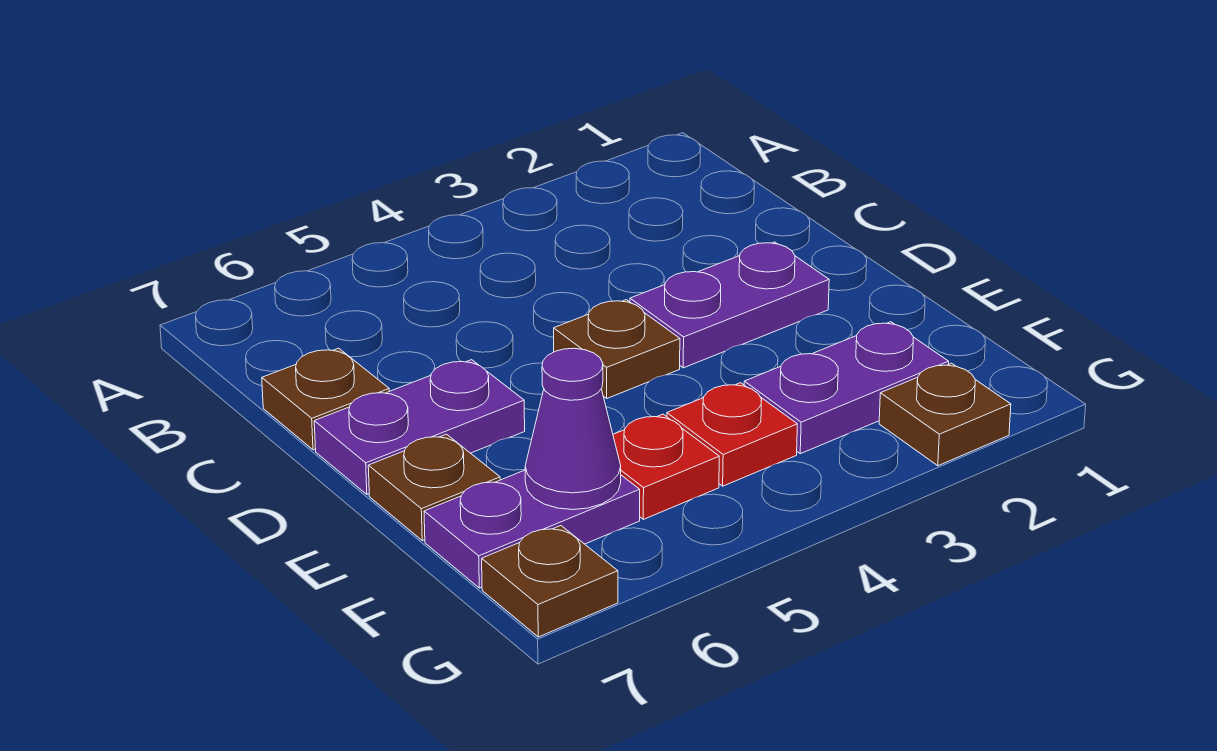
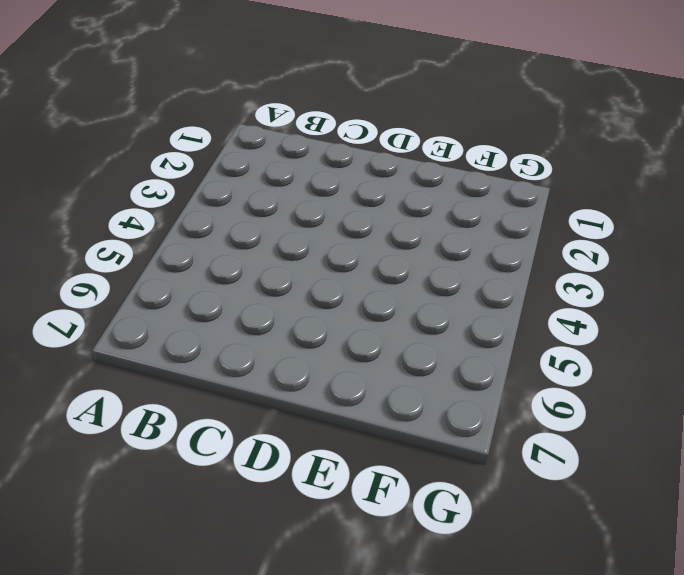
none -> brown plate C7 level 1
none -> purple plate D2:D3 level 1
none -> brown plate D4 level 1

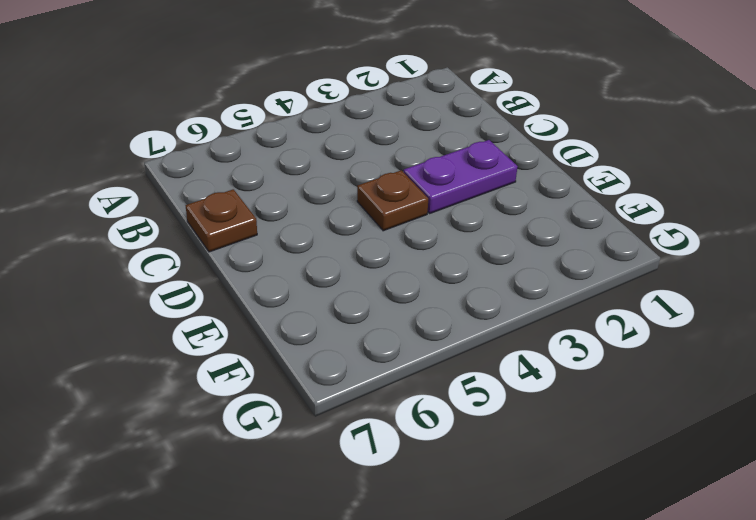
none -> purple plate D6:D7 level 1
none -> brown plate E7 level 1
none -> purple plate F2:F3 level 1

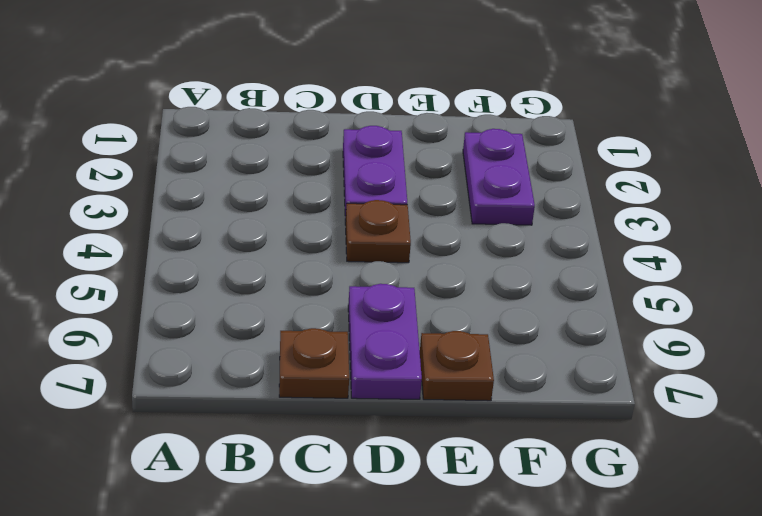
none -> red plate F4 level 1
none -> red plate F5 level 1
none -> purple plate F6:F7 level 1

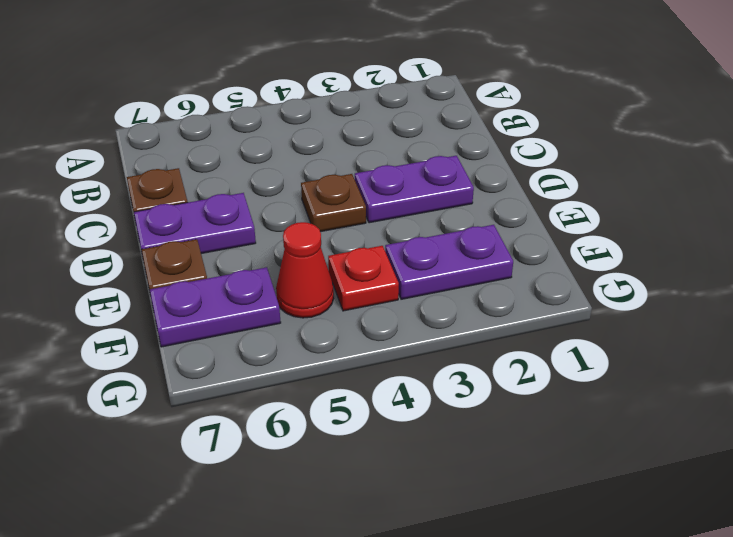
red cone F5 level 1 -> red plate F5 level 1
none -> brown plate G2 level 1
none -> brown plate G7 level 1
none -> purple cone F6 level 2

